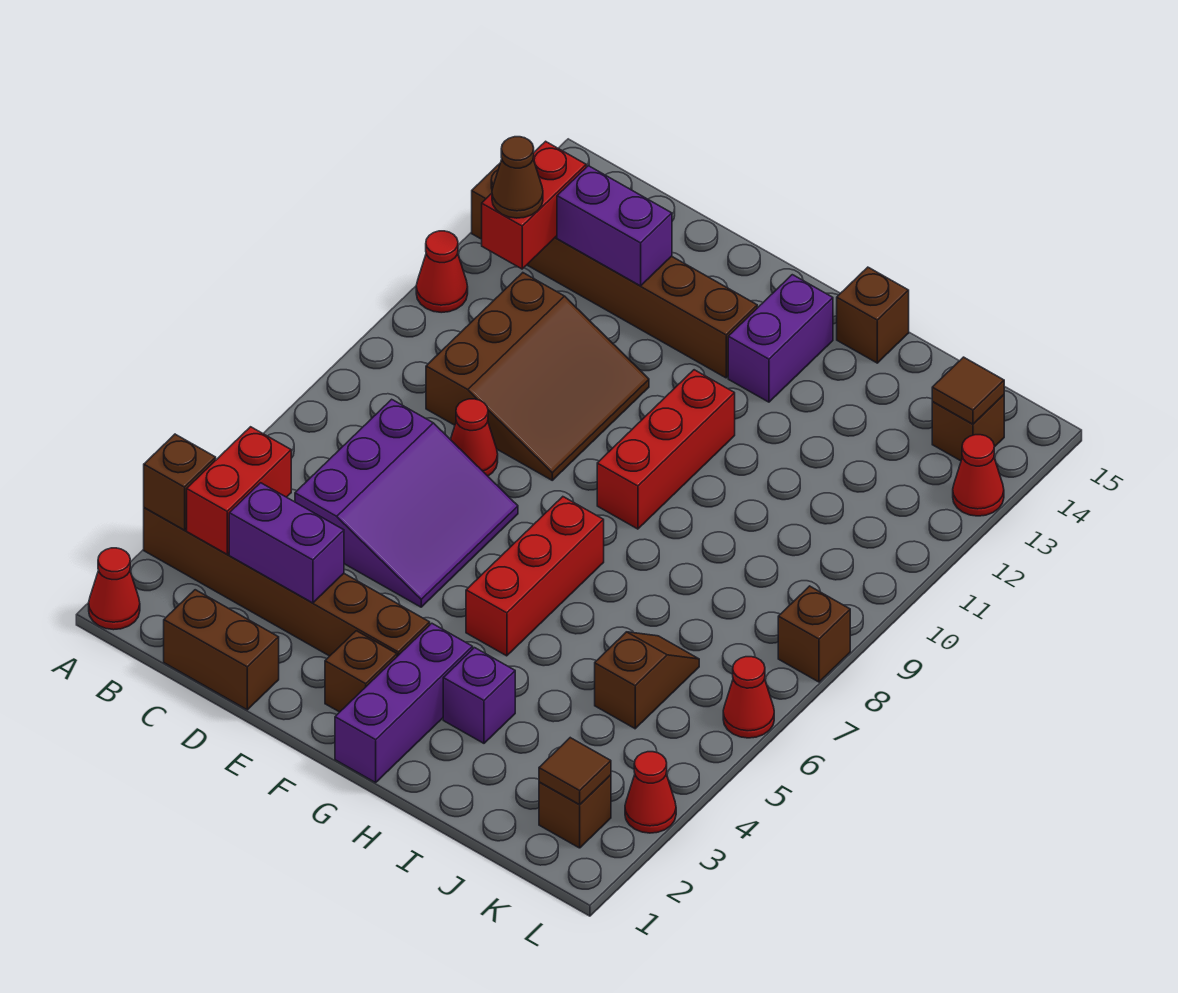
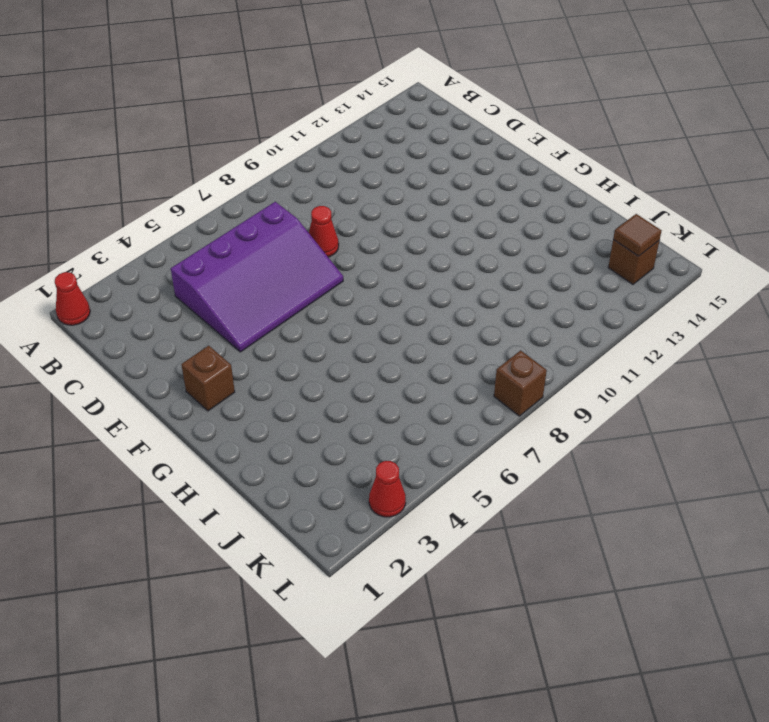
purple slope C4:E7 level 1 top C -> purple slope C5:E7 level 1 top C
none -> brown brick A3:F3 level 1
none -> red cone A11 level 1
none -> brown brick A13:F13 level 1
none -> brown brick C1:D1 level 1

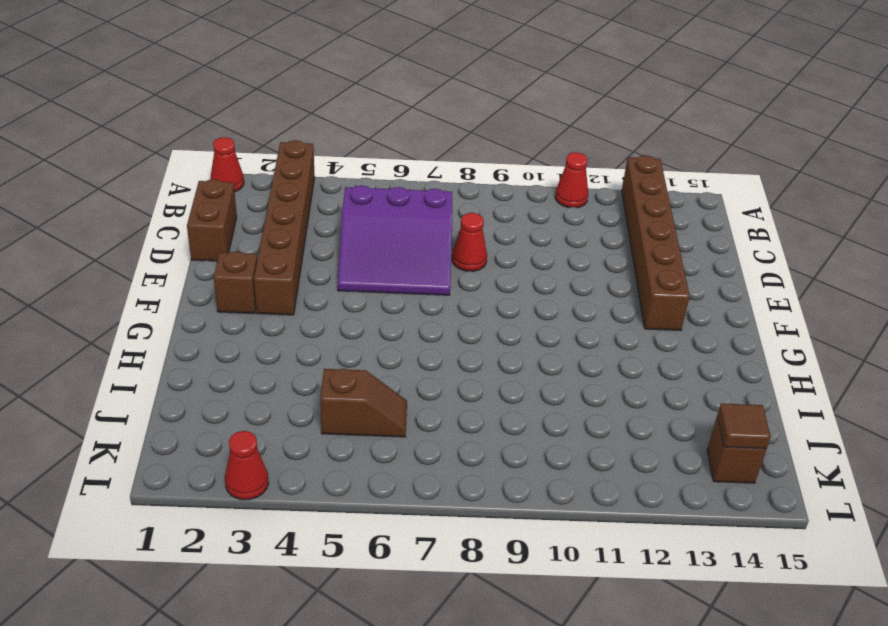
none -> brown slope C9:E11 level 1 top C
none -> purple brick G1:G3 level 1
none -> red brick G5:G7 level 1
none -> red brick G9:G11 level 1

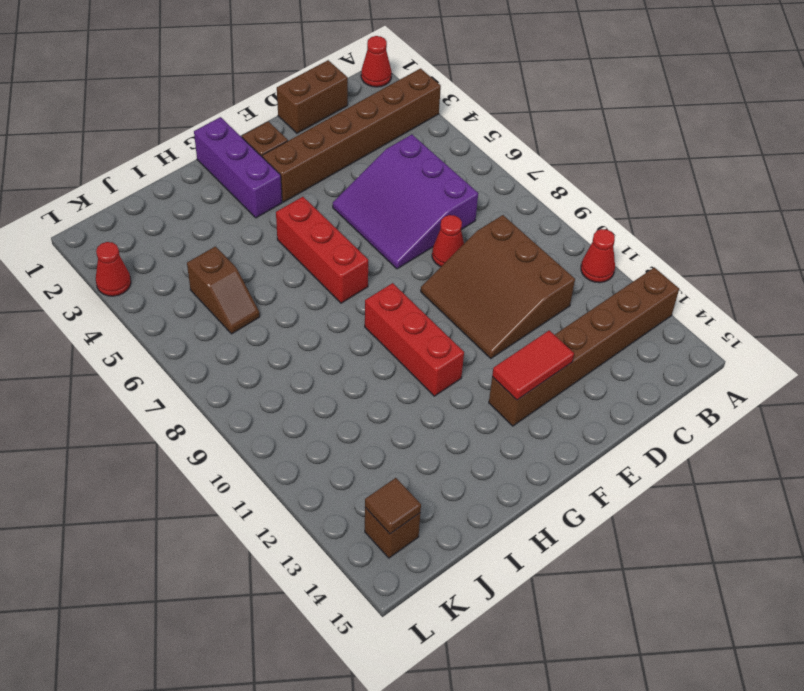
red tile E13:F13 level 2 -> none
none -> purple brick G13:G14 level 1
none -> purple brick H3 level 1
none -> brown brick H15 level 1
none -> brown brick K2 level 1

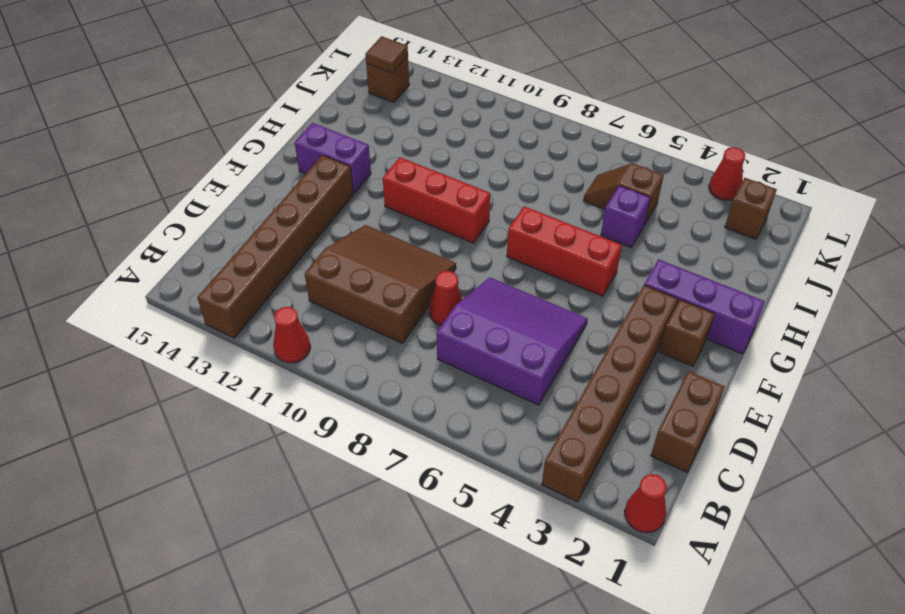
purple brick I5 level 1 -> purple brick H3 level 1
none -> brown brick H15 level 1
none -> red cone L6 level 1
none -> brown brick L8 level 1
none -> red cone L13 level 1

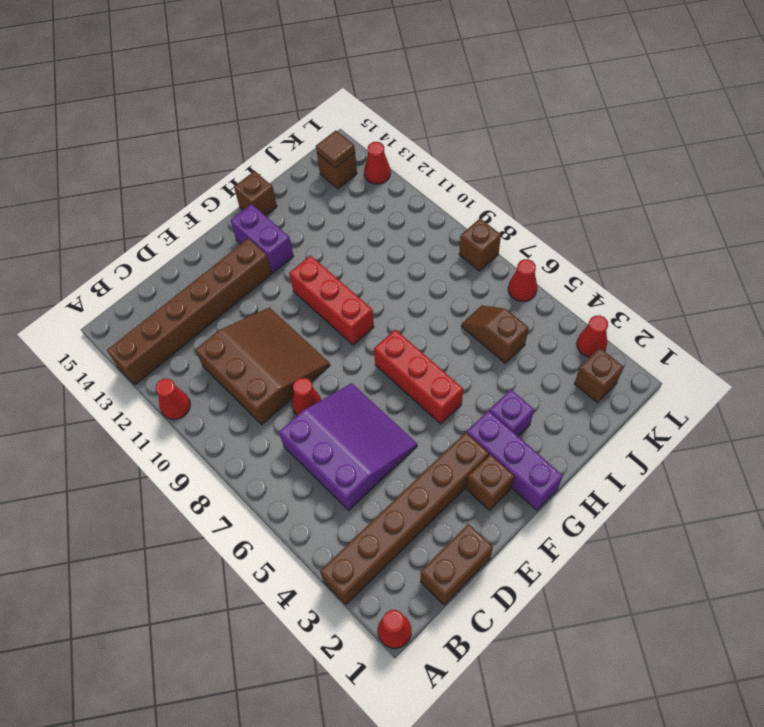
none -> brown brick A3 level 2
none -> red brick B3:B4 level 2
none -> red brick B12:B13 level 2
none -> purple brick C3:D3 level 2

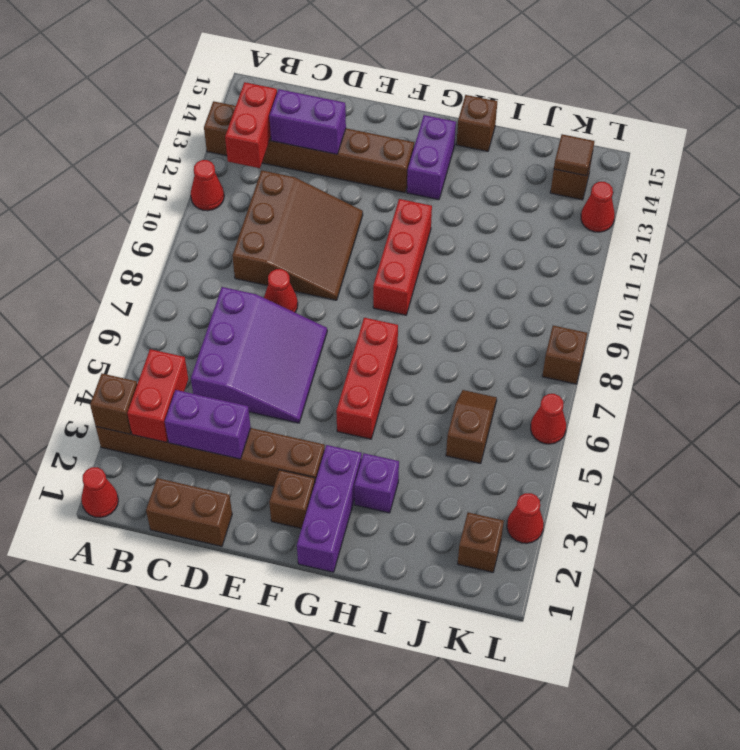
none -> brown tile K2 level 2
none -> brown cone B12 level 3

